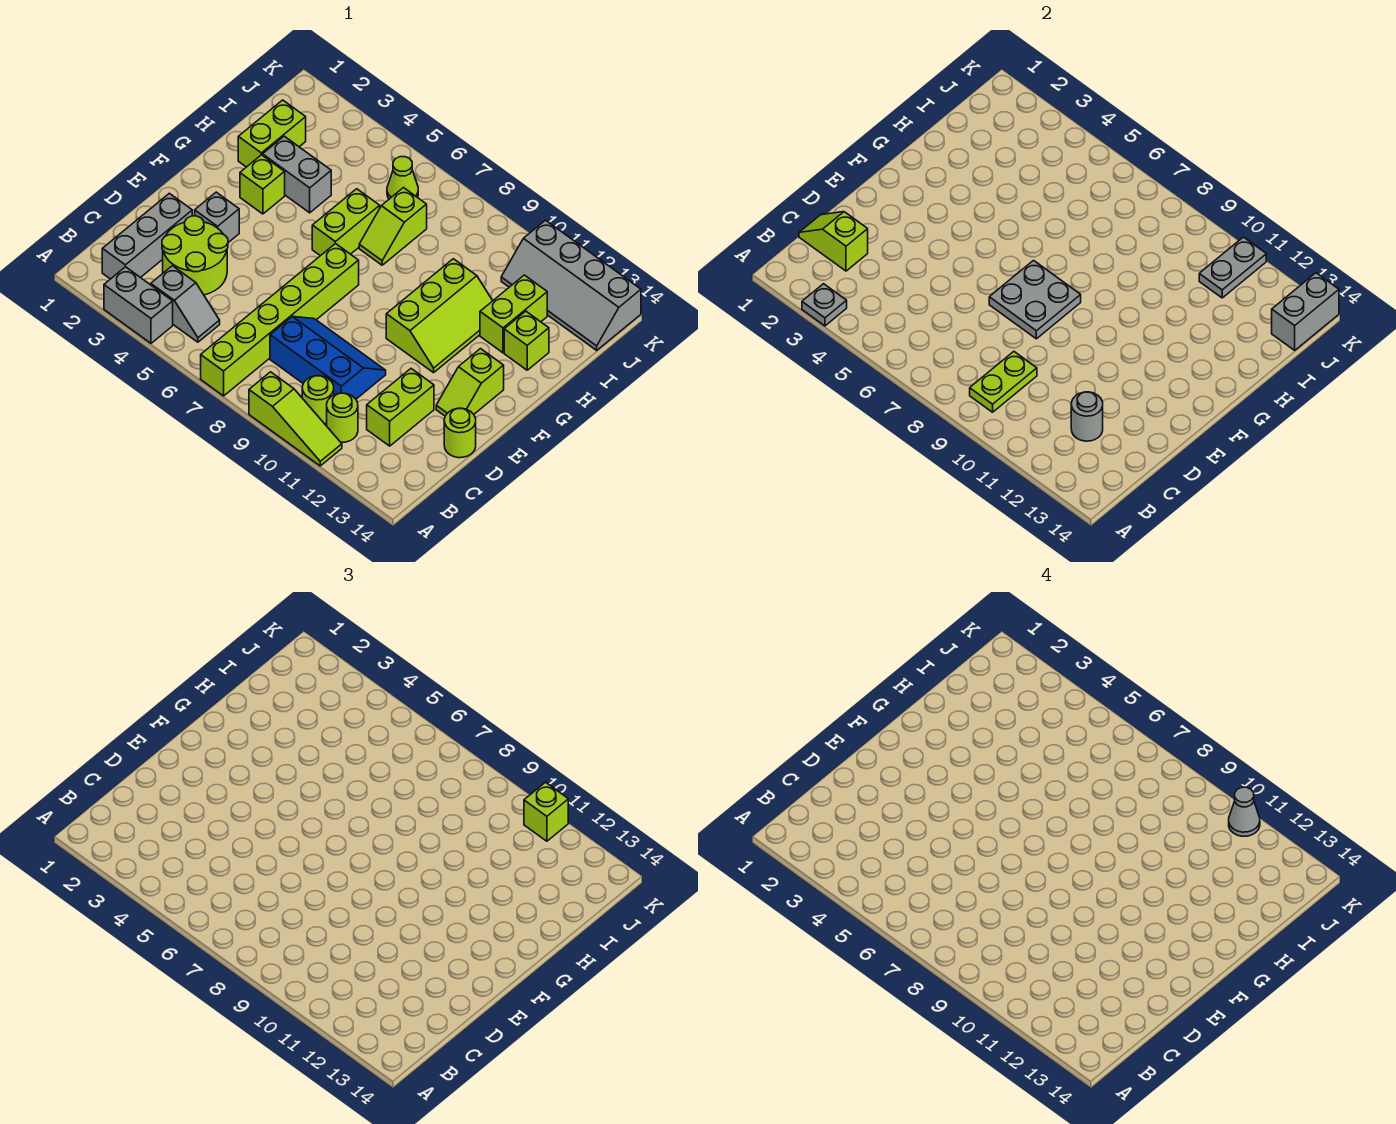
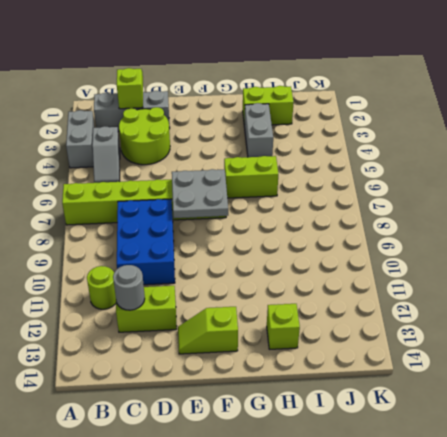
blue brick C8:D10 level 1 -> blue slope C8:D10 level 1 top C
none -> lime slope A9:A11 level 1 top 9
none -> lime round brick B10 level 1
none -> lime round brick D14 level 1
none -> grey brick E3 level 1

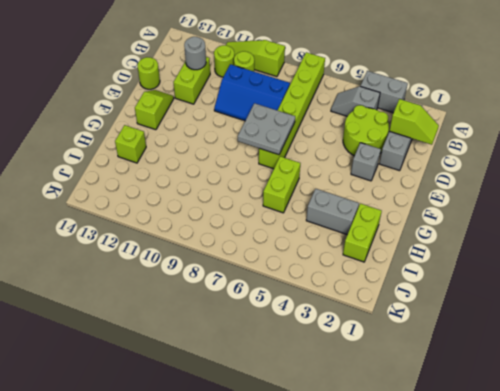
none -> lime slope F10:H11 level 1 top 10
none -> lime brick G3 level 1
none -> lime slope H7:I7 level 1 top I
none -> lime brick H12:I12 level 1

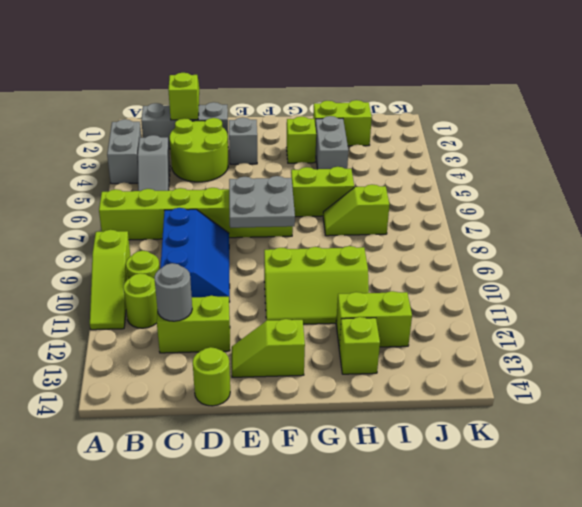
none -> lime cone J6 level 1
none -> grey slope J11:K14 level 1 top K
none -> grey plate A3 level 2
none -> lime plate B9:C9 level 2

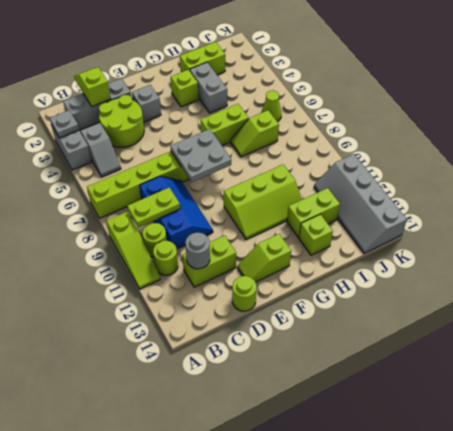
none -> grey plate J11:K11 level 2
none -> grey brick J14:K14 level 2
none -> lime brick K11 level 3
none -> grey cone K11 level 4

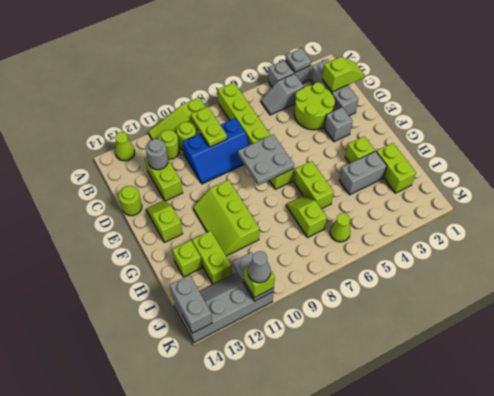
lime cone A13 level 1 -> none

